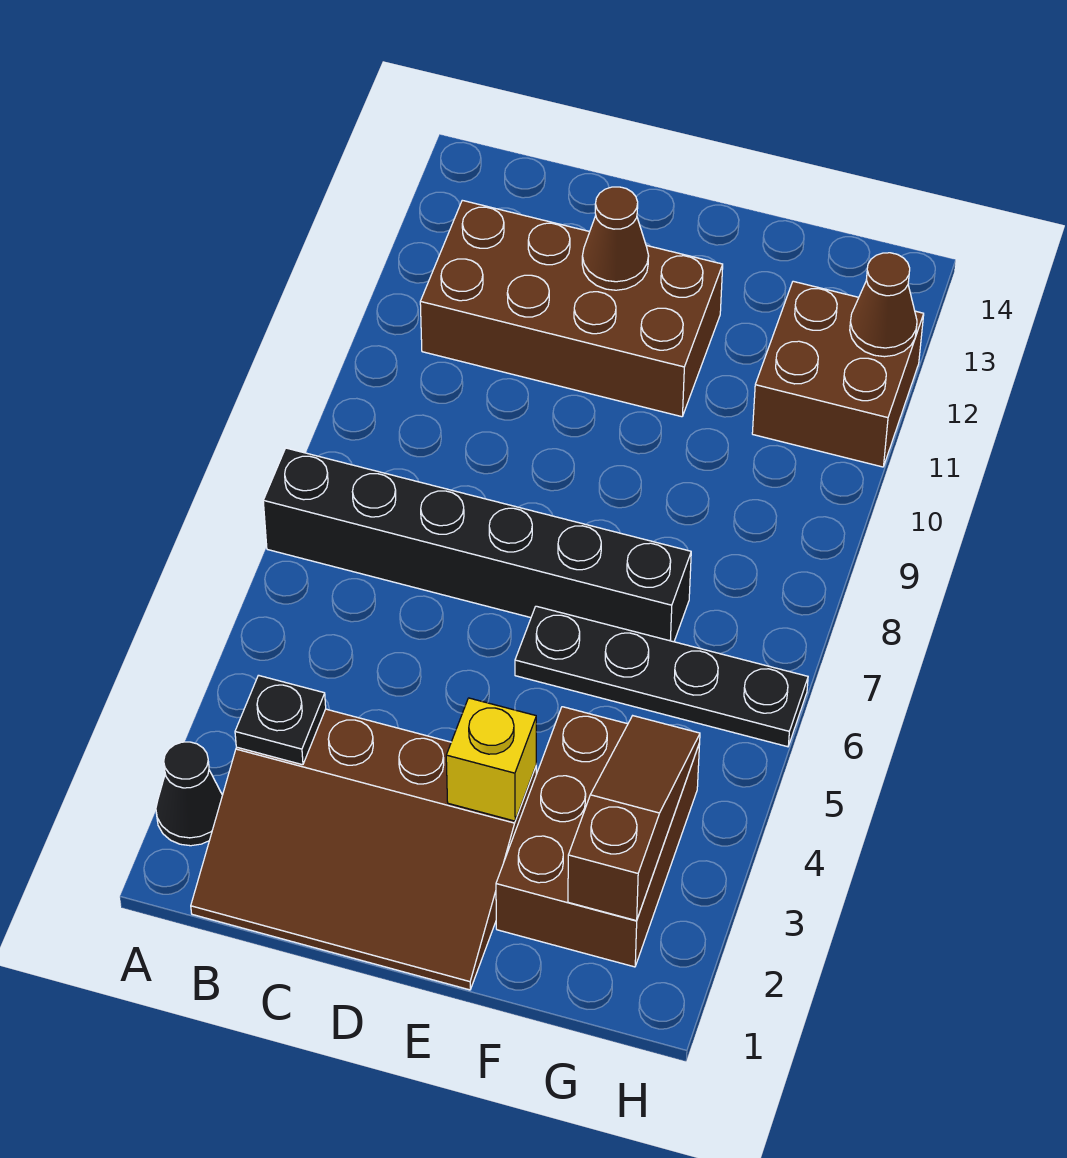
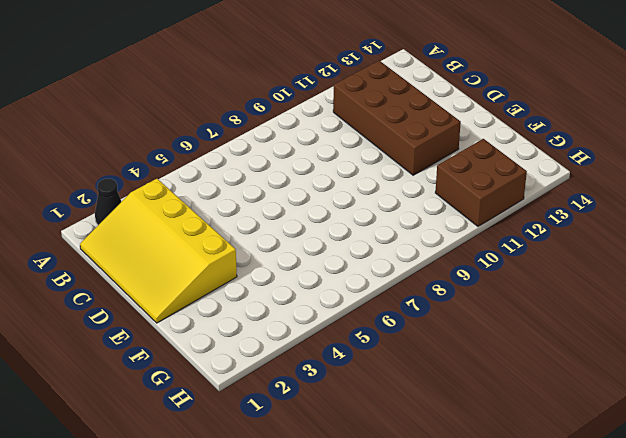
yellow slope B1:E3 level 1 top 3 -> brown slope B1:E3 level 1 top 3
none -> black brick A7:F7 level 1
none -> black plate E6:H6 level 1
none -> brown brick F2:G4 level 1

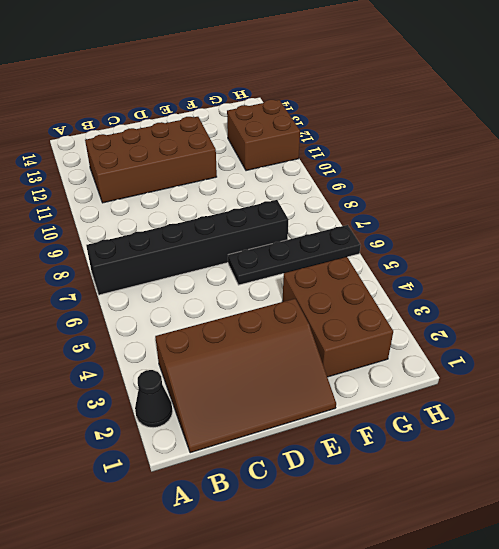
none -> black plate B3 level 2
none -> brown cone D12 level 2
none -> yellow brick E3 level 2

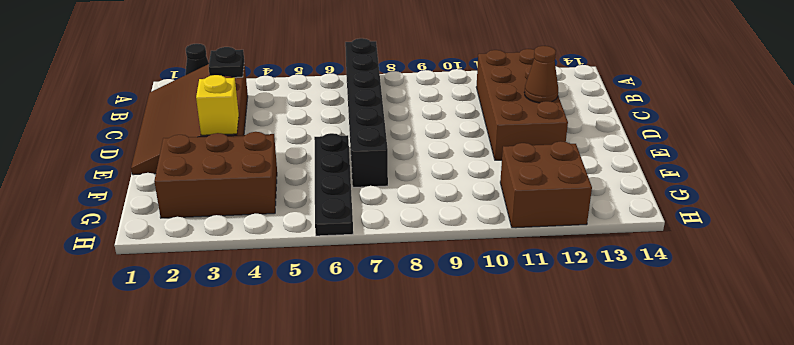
none -> brown slope G2:G4 level 2 top 2
none -> brown cone H12 level 2

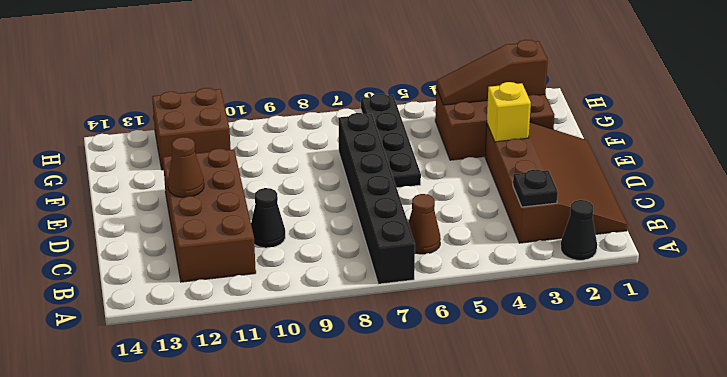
brown cone B6 level 1 -> brown cone H12 level 2
black cone C10 level 1 -> none

